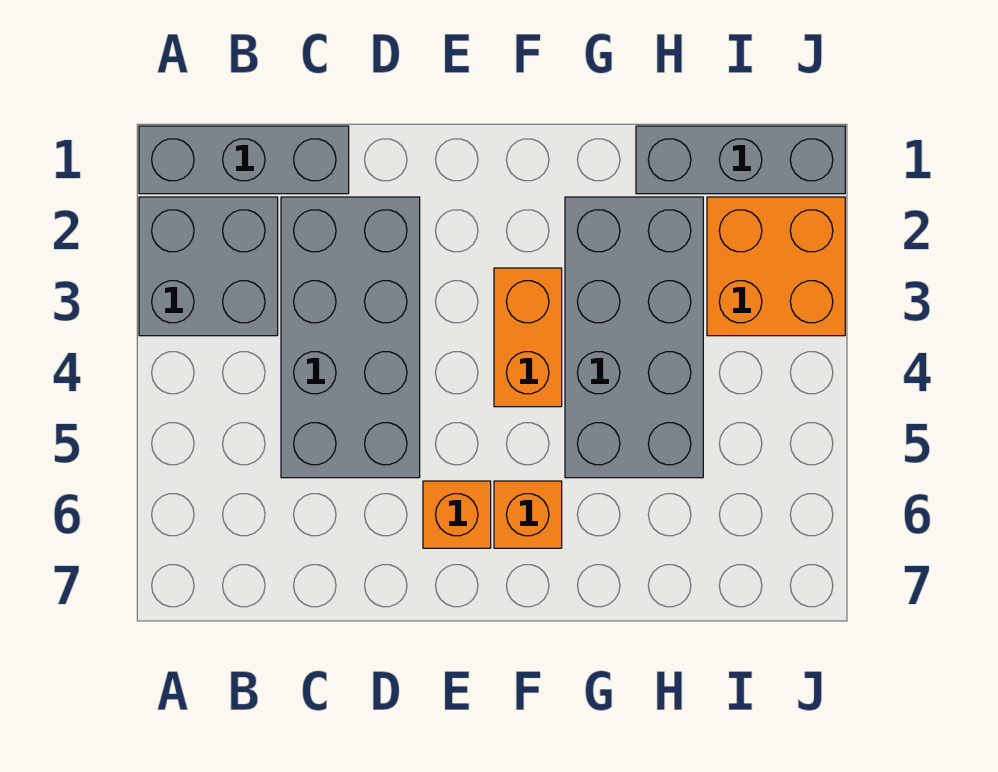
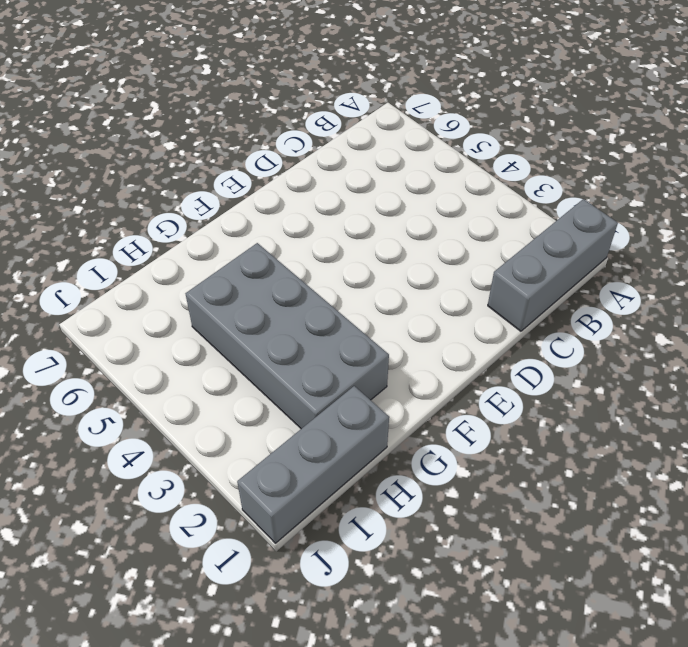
none -> grey brick A2:B3 level 1
none -> grey brick C2:D5 level 1

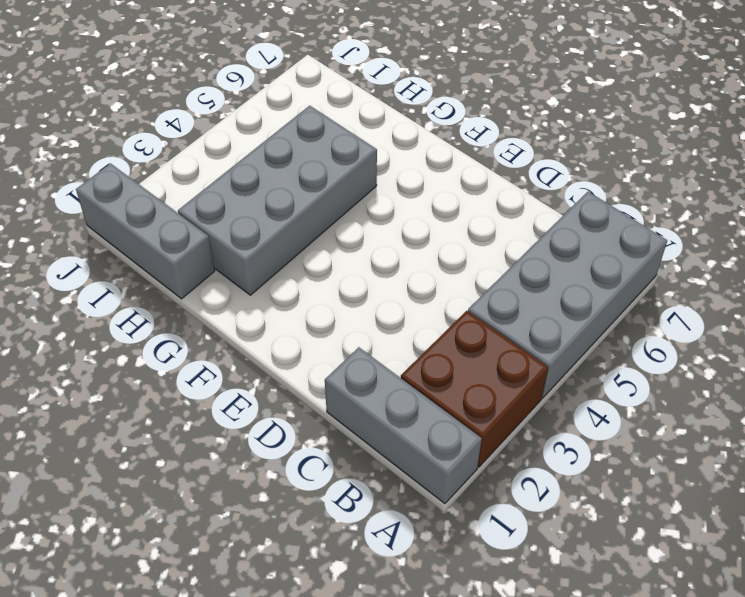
brown brick A2:B3 level 1 -> grey brick A2:B3 level 1
grey brick A4:B7 level 1 -> grey brick C2:D5 level 1
none -> orange brick E6 level 1
none -> orange brick F3:F4 level 1

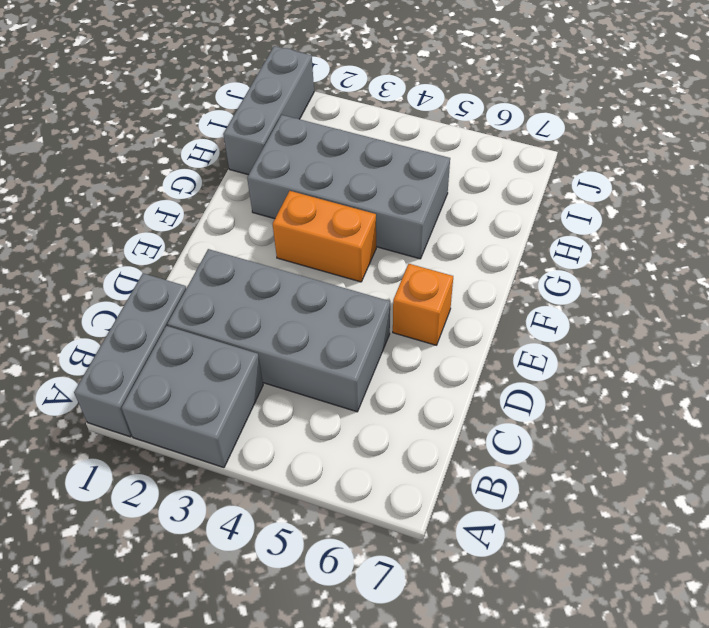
none -> orange brick F6 level 1
none -> orange brick I2:J3 level 1

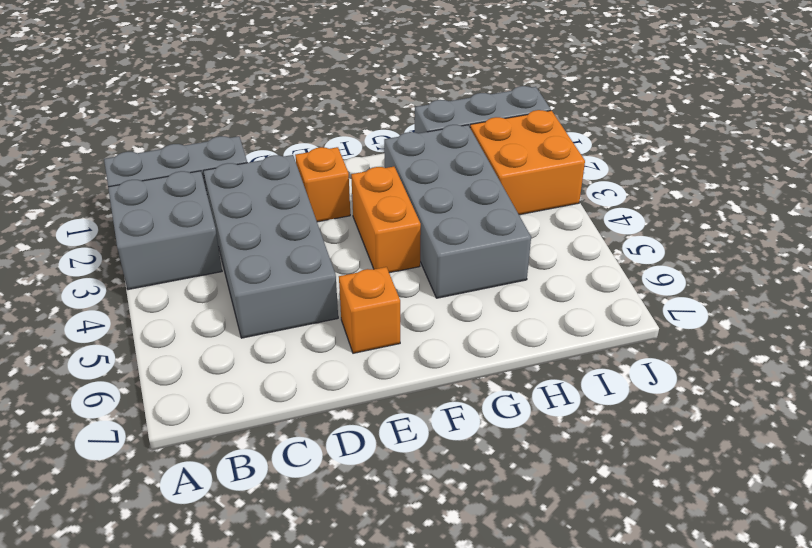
orange brick E2 level 1 -> orange brick F6 level 1

